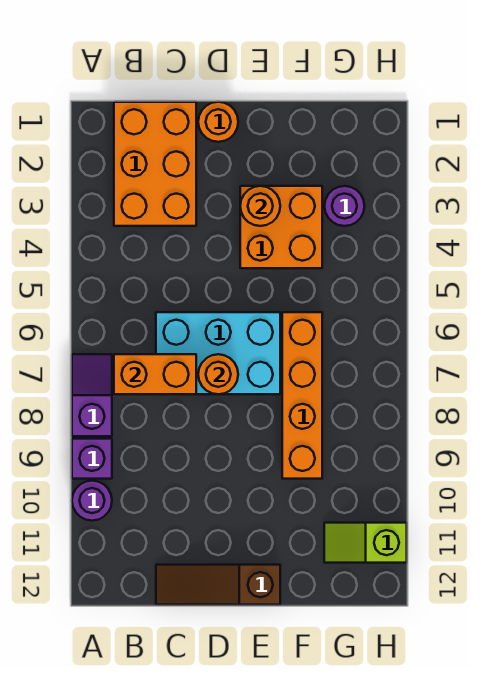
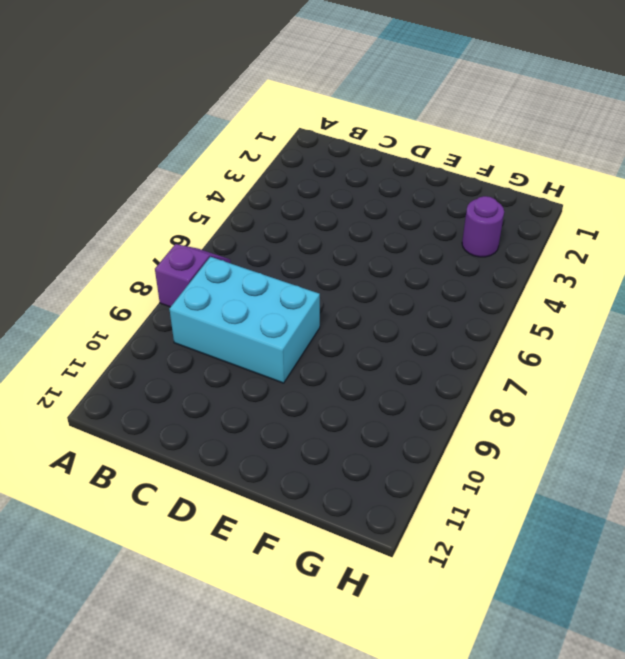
cyan brick B8:D9 level 1 -> cyan brick C6:E7 level 1
none -> purple brick A9 level 1
none -> purple round brick A10 level 1
none -> orange brick B1:C3 level 1

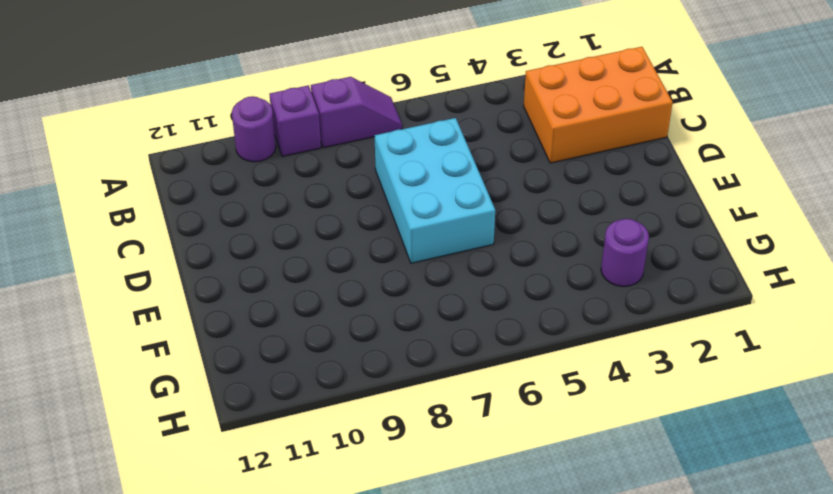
none -> brown slope C12:E12 level 1 top E
none -> orange round brick D1 level 1
none -> orange brick E3:F4 level 1

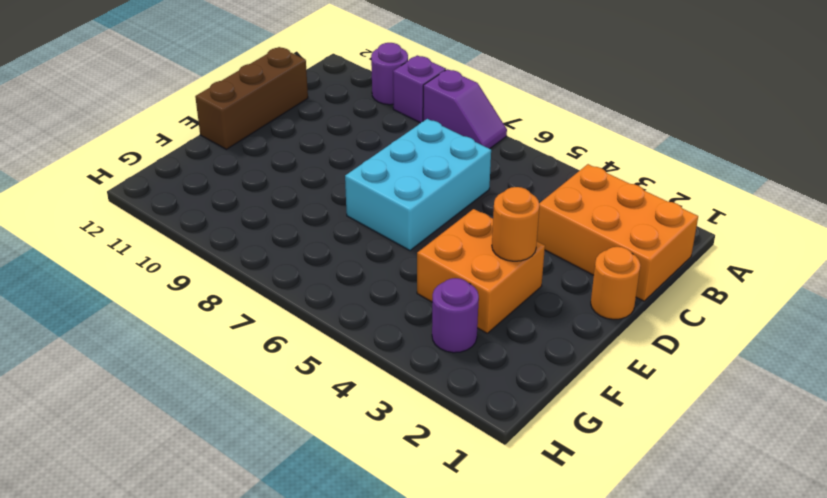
brown brick C12:E12 level 1 -> brown slope C12:E12 level 1 top E
none -> orange brick F6:F9 level 1
none -> lime slope G11:H11 level 1 top H
none -> orange brick B7:C7 level 2

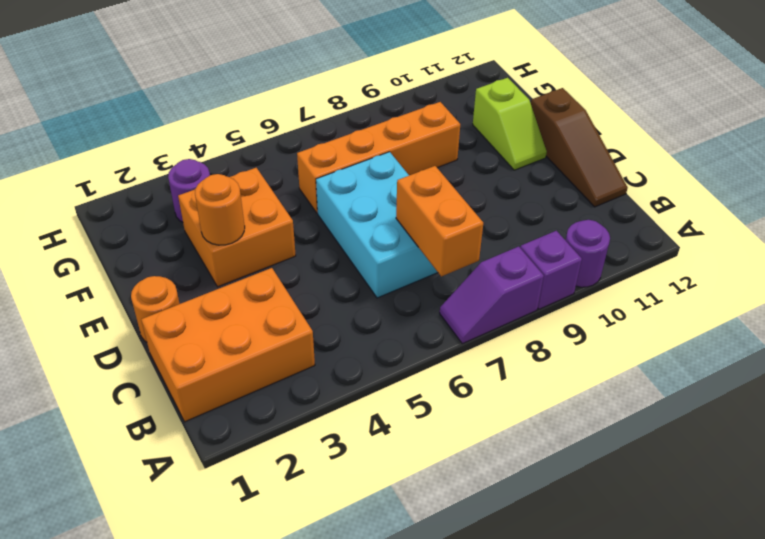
lime slope E11:F11 level 1 top F -> lime slope G11:H11 level 1 top H
none -> orange round brick D7 level 2

